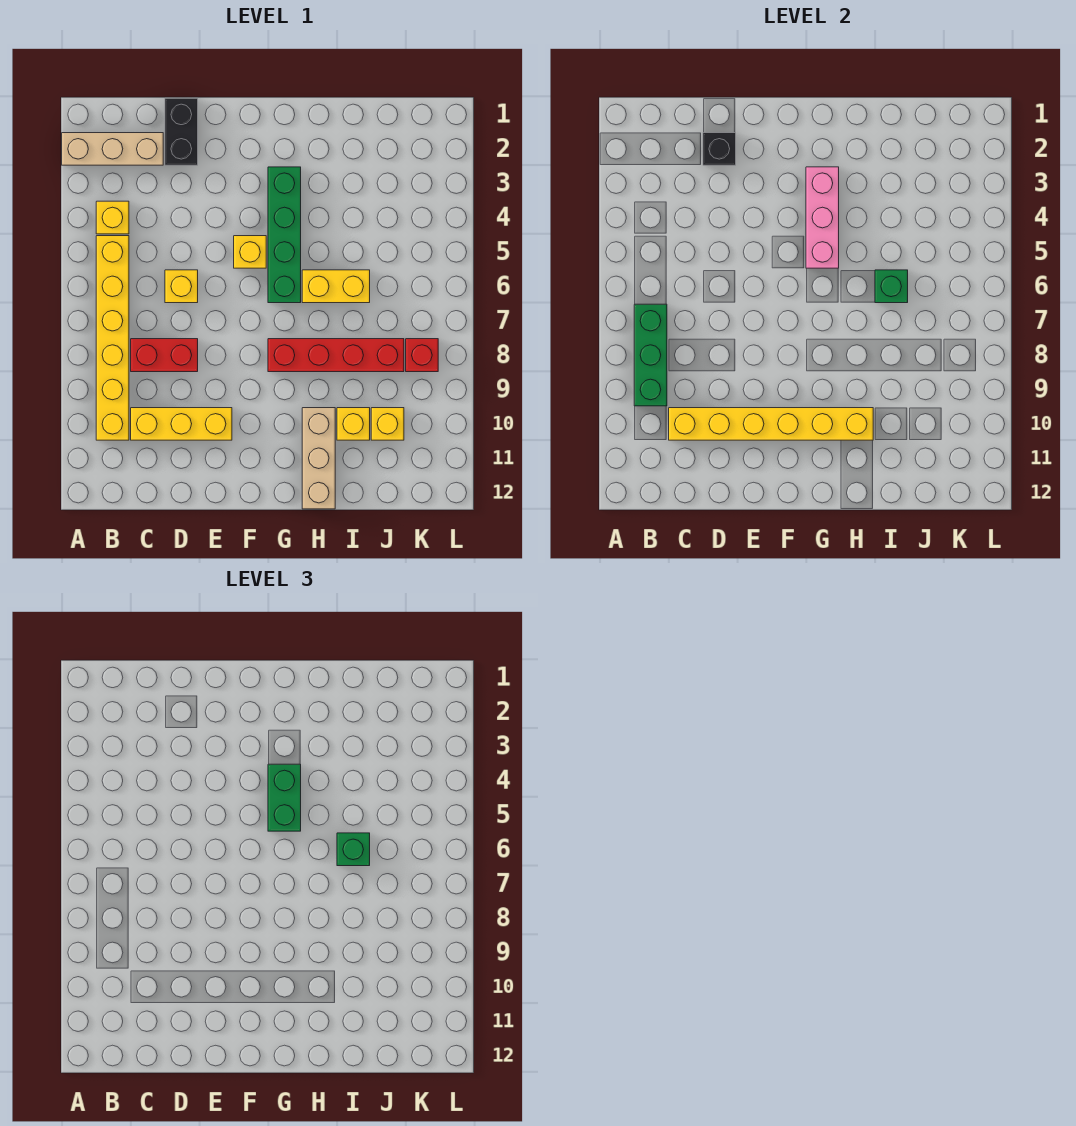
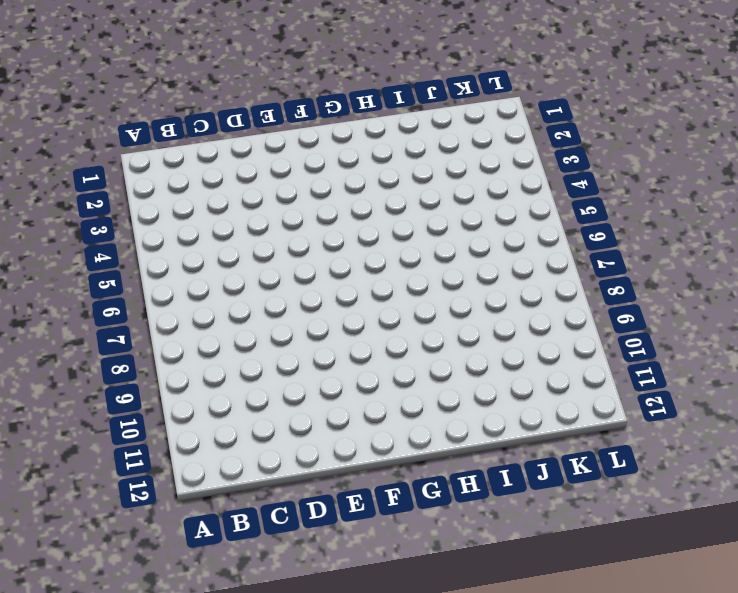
none -> tan brick A2:C2 level 1
none -> yellow brick B4 level 1
none -> yellow brick B5:B10 level 1

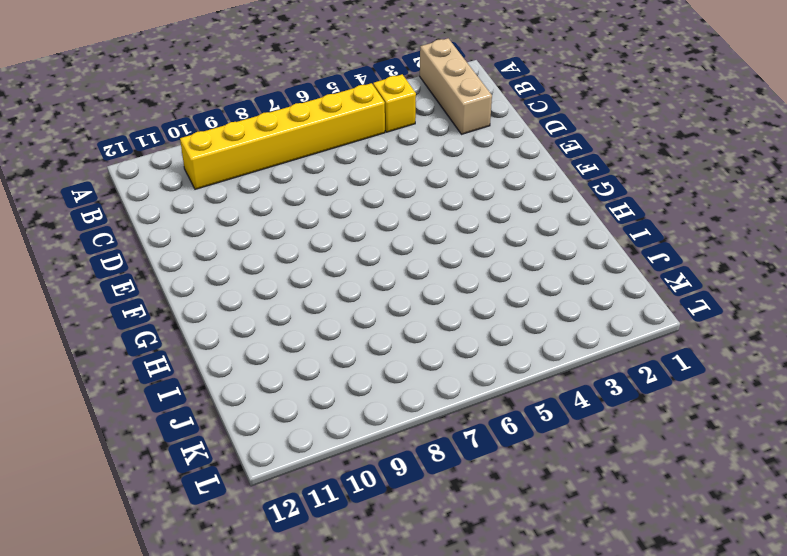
none -> red brick C8:D8 level 1
none -> yellow brick C10:E10 level 1
none -> black brick D1:D2 level 1

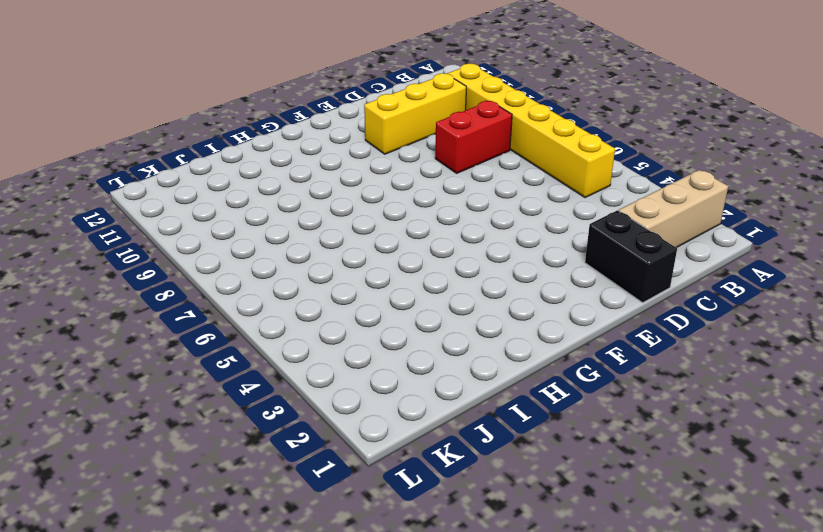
none -> yellow brick B4 level 1
none -> yellow brick D6 level 1
none -> yellow brick F5 level 1

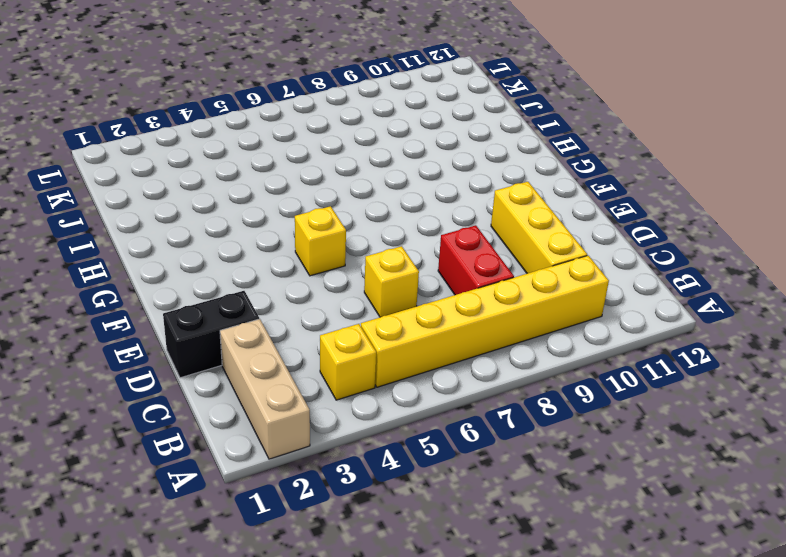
none -> green brick G3:G6 level 1
none -> red brick G8:J8 level 1
none -> yellow brick H6:I6 level 1

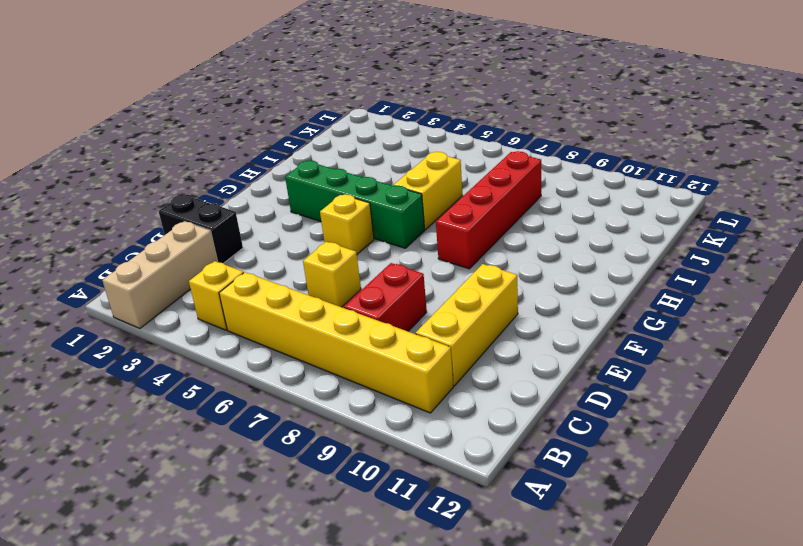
none -> tan brick H10:H12 level 1
none -> yellow brick I10 level 1
none -> yellow brick J10 level 1

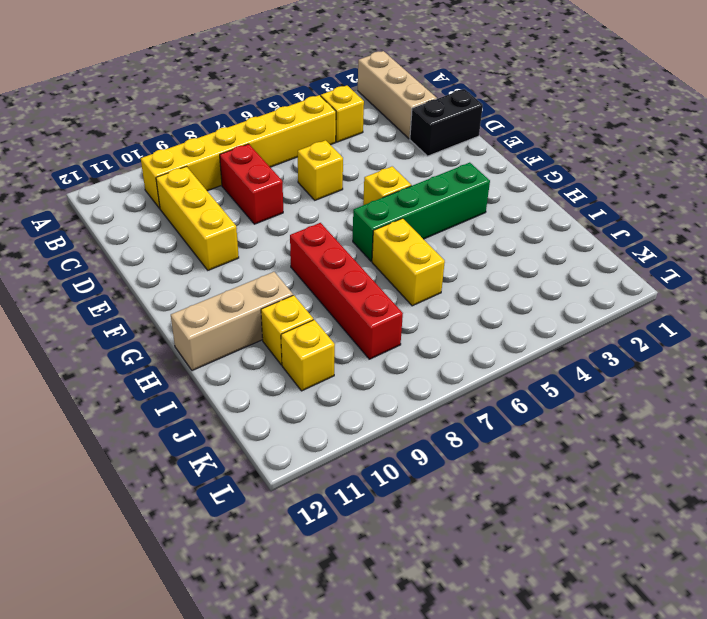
none -> red brick K8 level 1
none -> green brick B7:B9 level 2
none -> yellow brick C10:H10 level 2

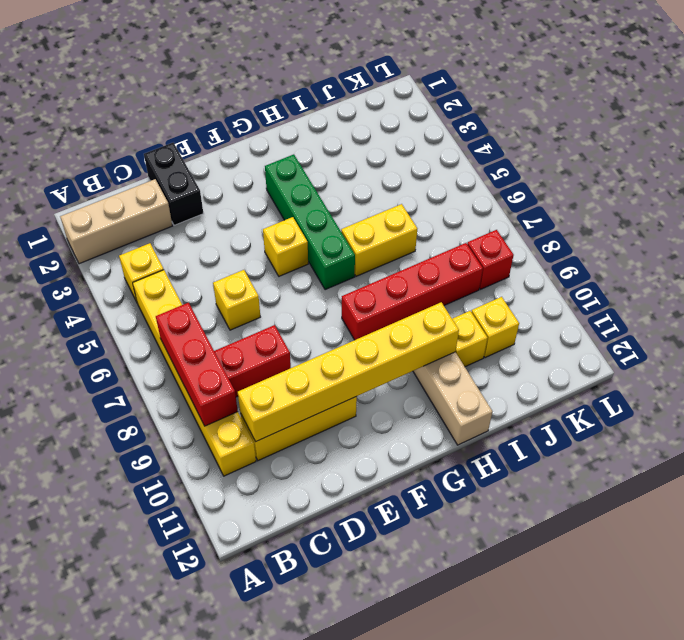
red brick B7:B9 level 2 -> green brick B7:B9 level 2
none -> black brick D2 level 2
none -> pink brick G3:G5 level 2
none -> green brick I6 level 2

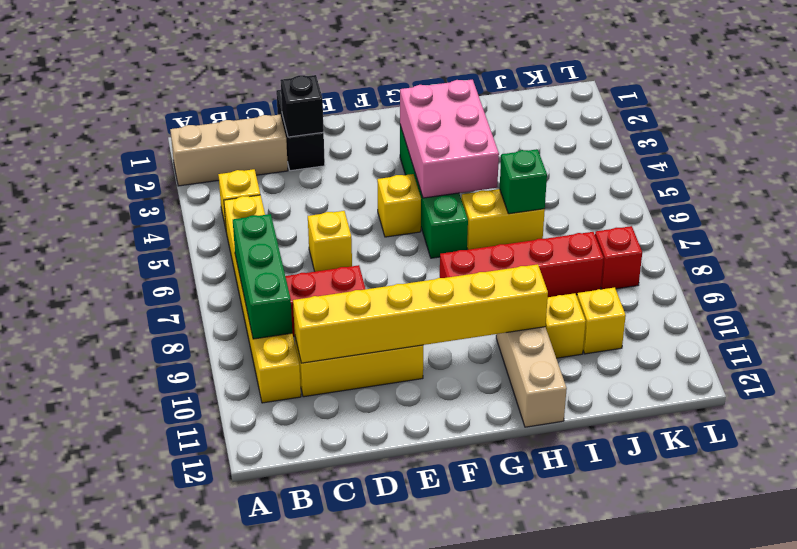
pink brick G3:H5 level 2 -> pink brick G3:G5 level 2
none -> green brick G4:G5 level 3
none -> green brick I6 level 3

